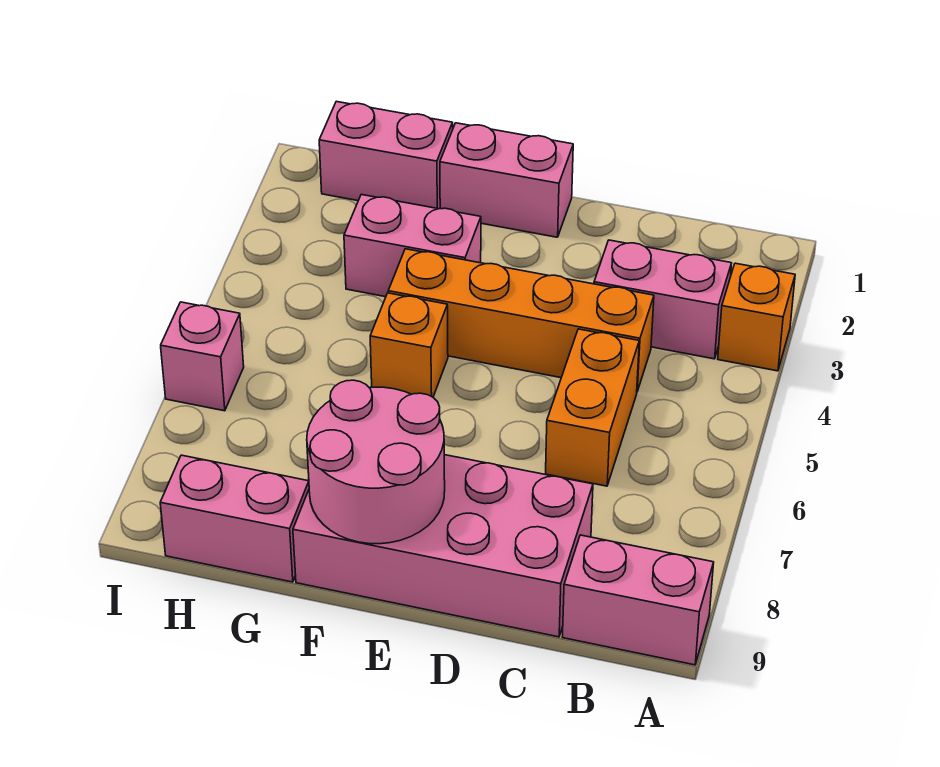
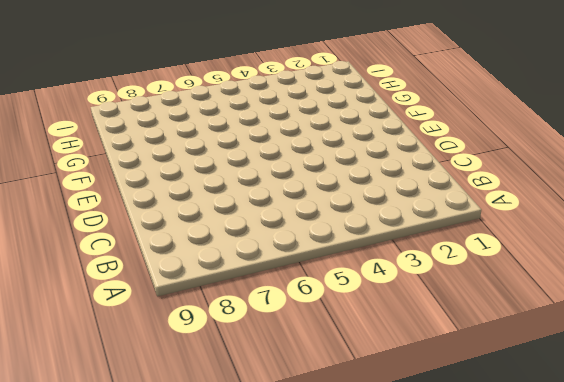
none -> orange brick A3 level 1
none -> pink brick A9:B9 level 1
none -> pink brick B3:C3 level 1

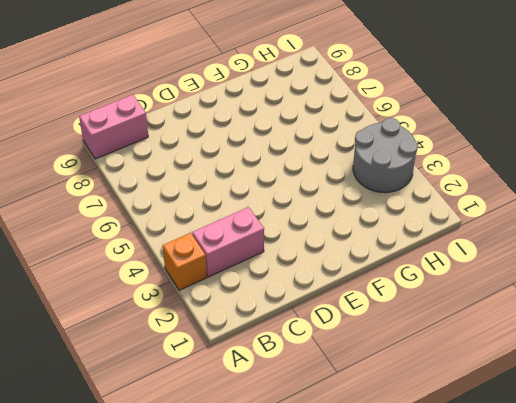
grey round brick H3:I4 level 1 -> none
none -> orange brick C4:F4 level 1
none -> orange brick C5:C6 level 1
none -> pink brick C8:F9 level 1

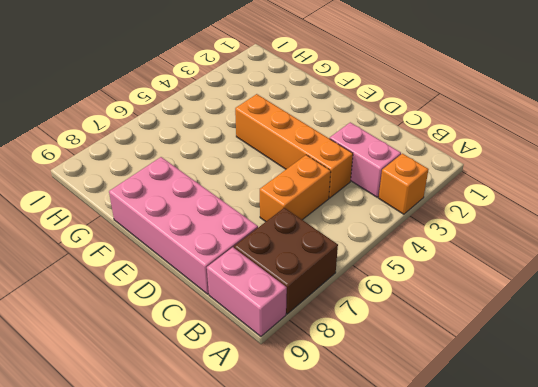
brown brick A7:B8 level 1 -> none
none -> pink brick E1:F1 level 1
none -> pink brick F3:G3 level 1
none -> orange brick F5 level 1

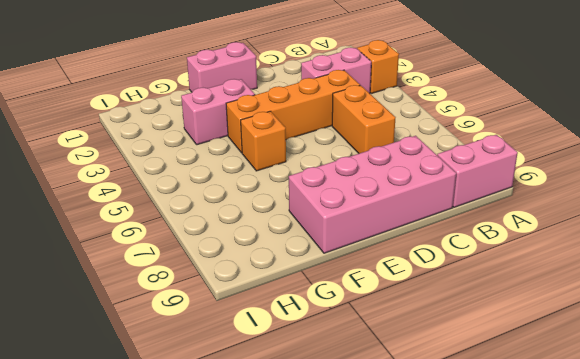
none -> pink brick G1:H1 level 1
none -> pink brick G9:H9 level 1
none -> pink brick I6 level 1

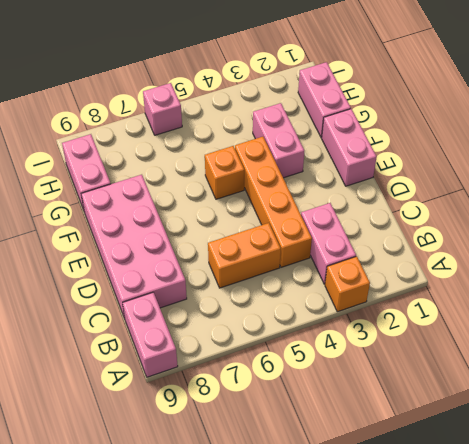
none -> pink round brick E8:F9 level 2

